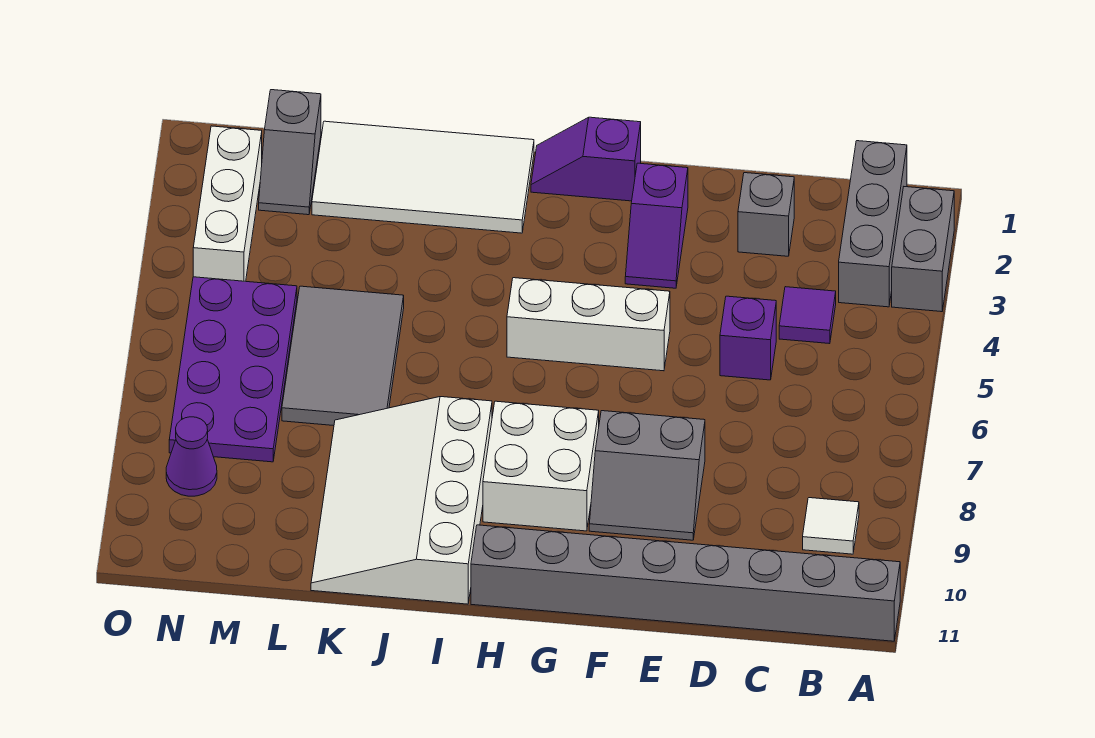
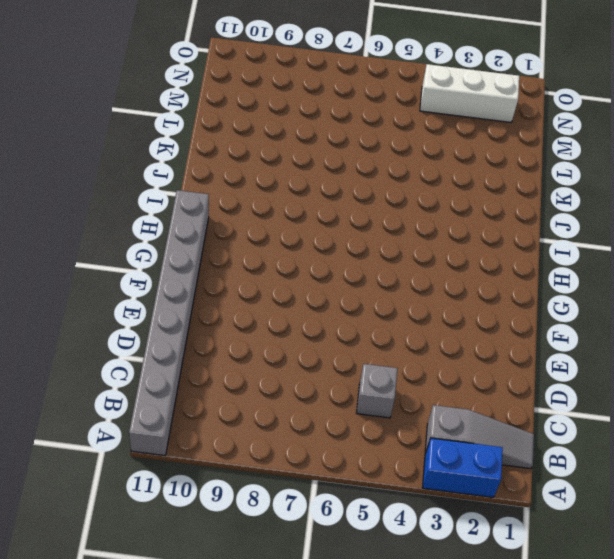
blue brick A2:A3 level 1 -> grey brick A2:A3 level 1
grey slope B1:B3 level 1 top 3 -> grey brick B1:B3 level 1
grey brick C5 level 1 -> grey brick D2 level 1
none -> white tile B9 level 1
none -> purple tile C4 level 1
none -> purple brick D5 level 1

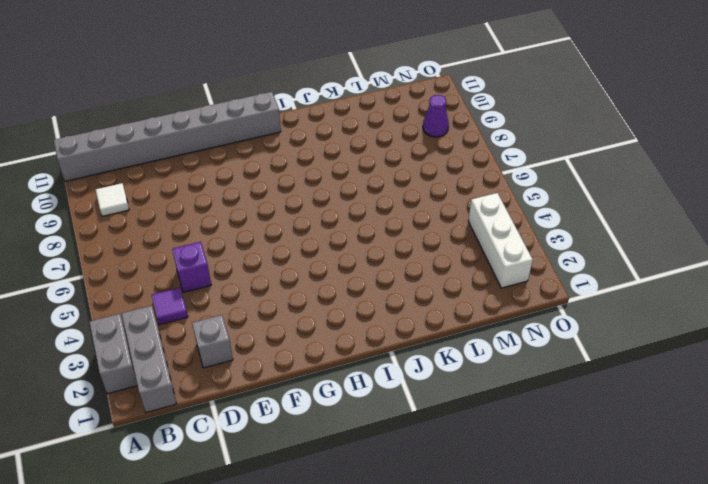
none -> grey slope E8:F9 level 1 top 8
none -> purple slope F2:F3 level 1 top 2
none -> white brick F5:H5 level 1

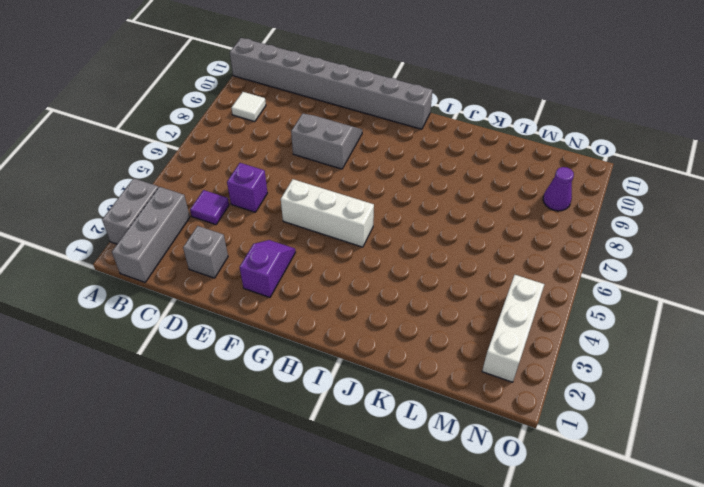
none -> purple slope G1:H1 level 1 top G
none -> white brick G8:H9 level 1
none -> white tile I1:L2 level 1

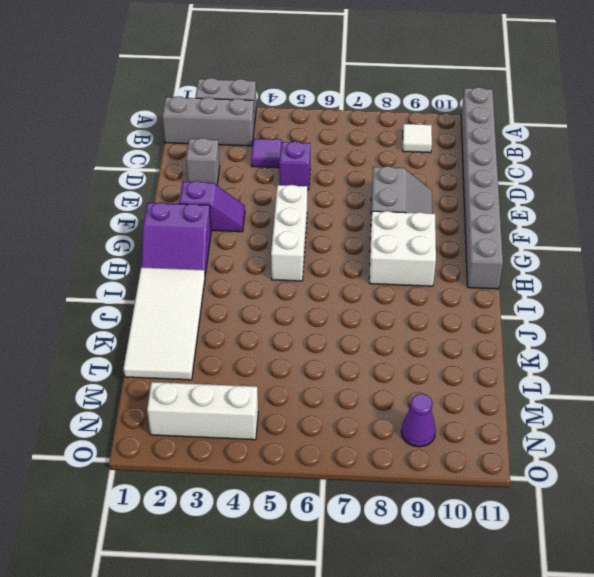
purple slope G1:H2 level 1 top G -> purple slope G1:H1 level 1 top G
none -> white slope I8:K11 level 1 top I
none -> grey tile K5:L7 level 1
none -> grey slope M1:M2 level 1 top 1

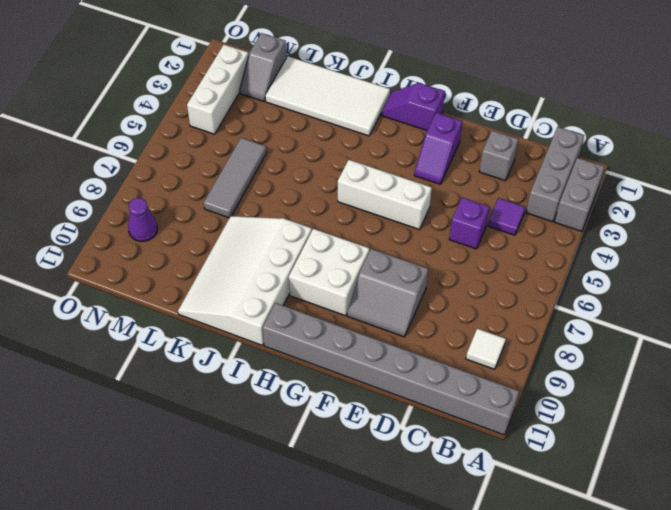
grey tile L5:L7 level 1 -> grey tile K5:L7 level 1
none -> purple plate M5:N8 level 1

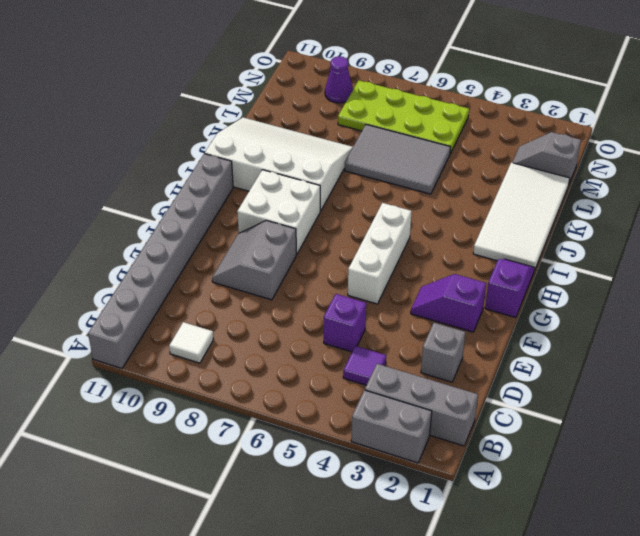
lime plate M5:N8 level 1 -> purple plate M5:N8 level 1
none -> white brick N2:N4 level 1

